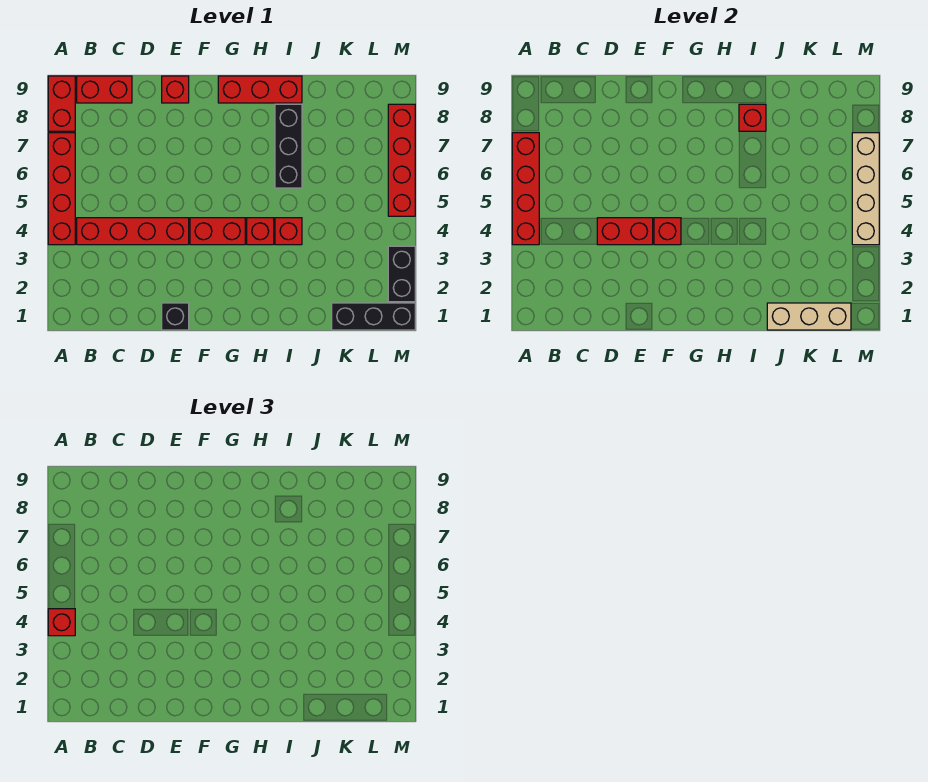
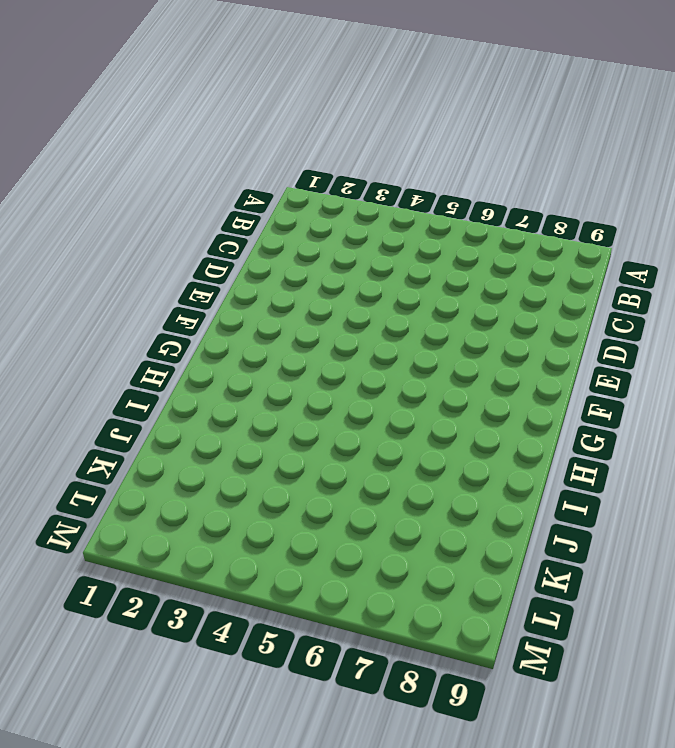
none -> red brick A4:A7 level 1
none -> red brick A8:A9 level 1
none -> red brick B4:E4 level 1

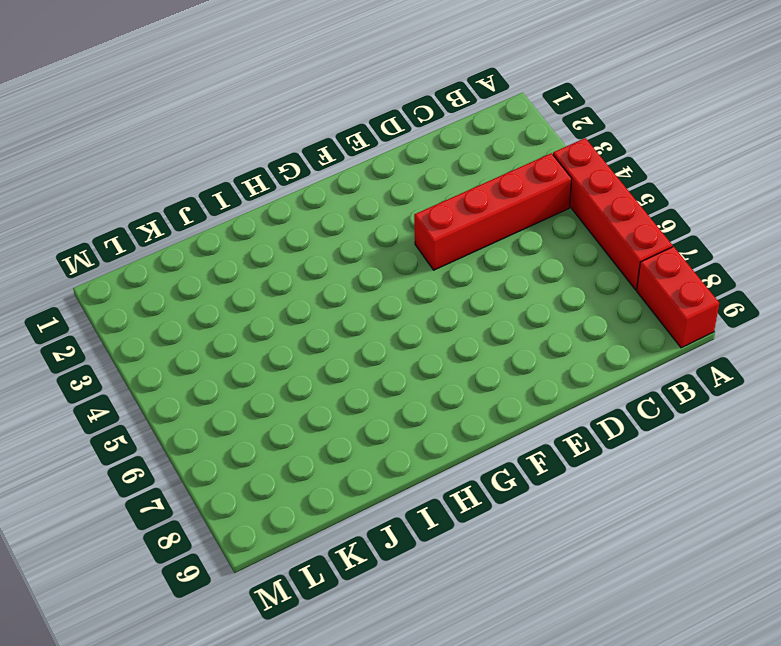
none -> red brick B9:C9 level 1
none -> black brick E1 level 1
none -> red brick E9 level 1

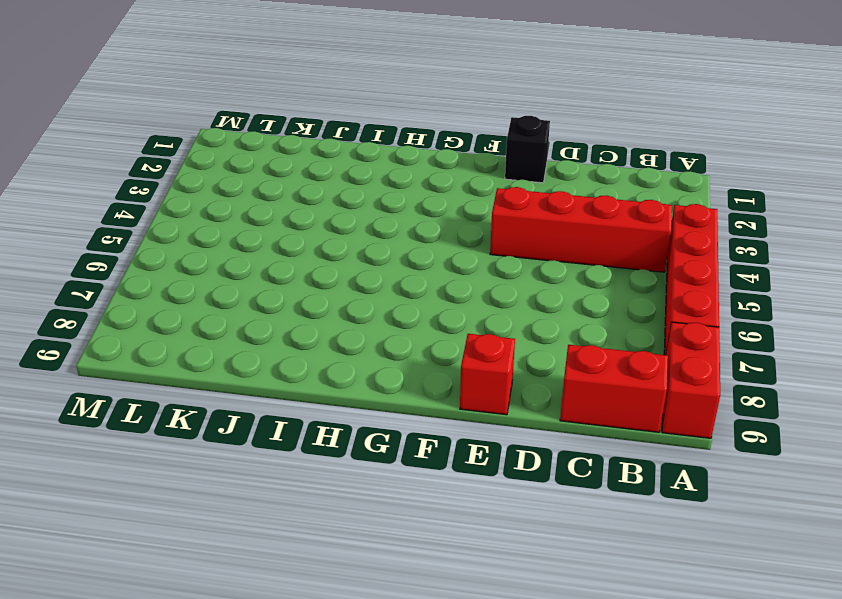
none -> red brick F4:G4 level 1
none -> red brick G9:I9 level 1
none -> red brick H4 level 1

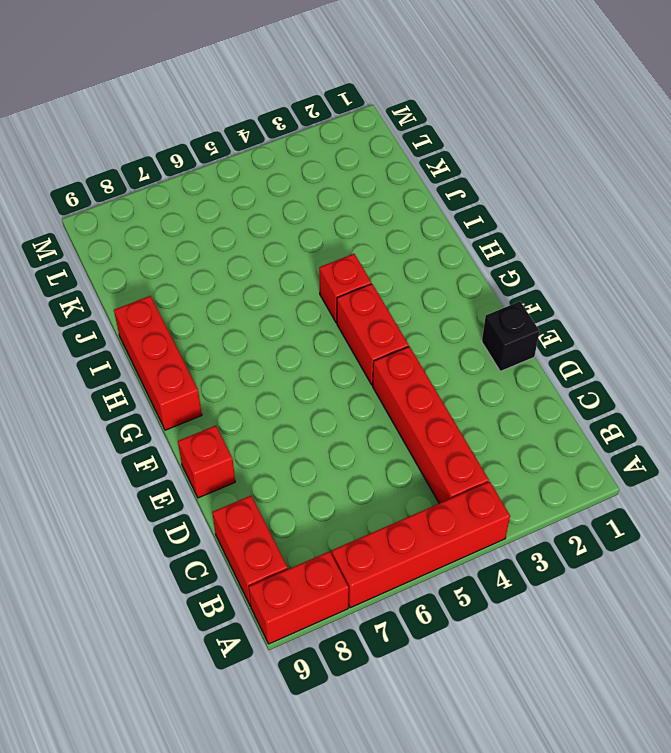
none -> red brick I4 level 1
none -> black brick I6:I8 level 1
none -> black brick K1:M1 level 1

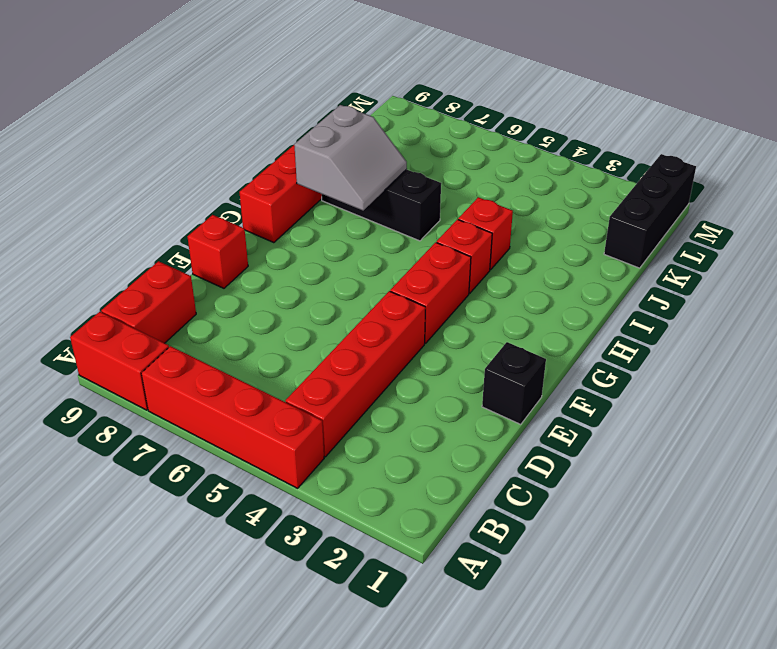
grey slope H7:I8 level 2 top 8 -> red brick I8 level 2
none -> black brick M2:M3 level 1
none -> red brick M5:M8 level 1
none -> red brick A4:A7 level 2

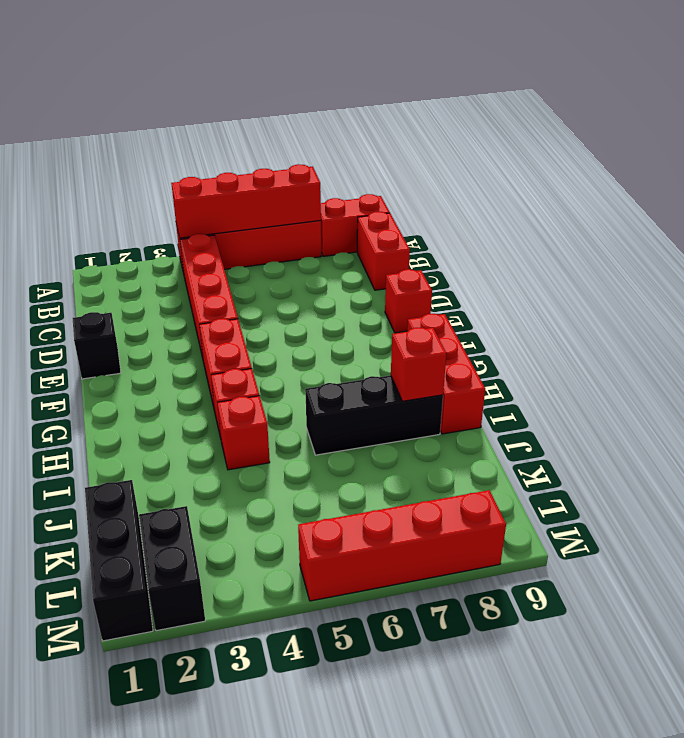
black brick L2:M2 level 1 -> black brick M2:M3 level 1
none -> red brick D4:E4 level 2
none -> red brick F4 level 2
none -> tan brick J1:L1 level 2

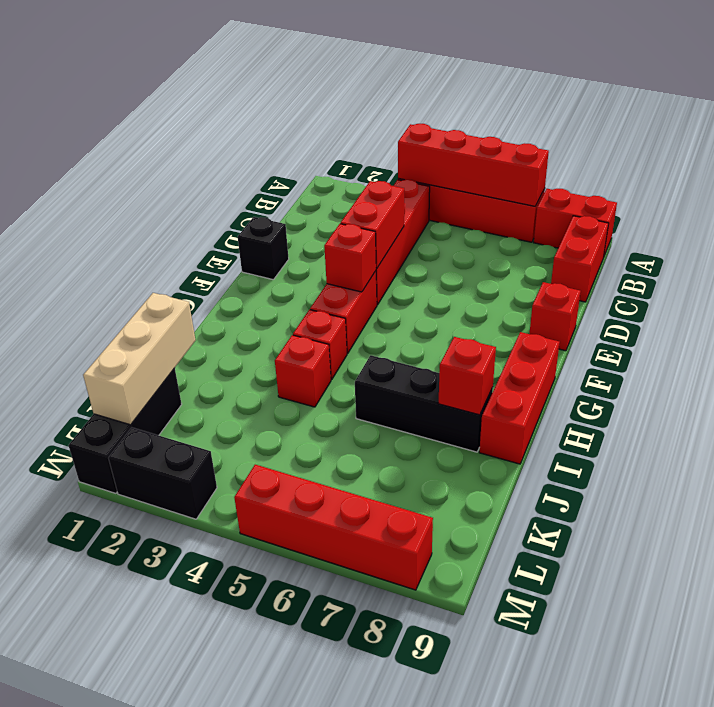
none -> tan brick M4:M7 level 2
none -> red brick A4 level 3

